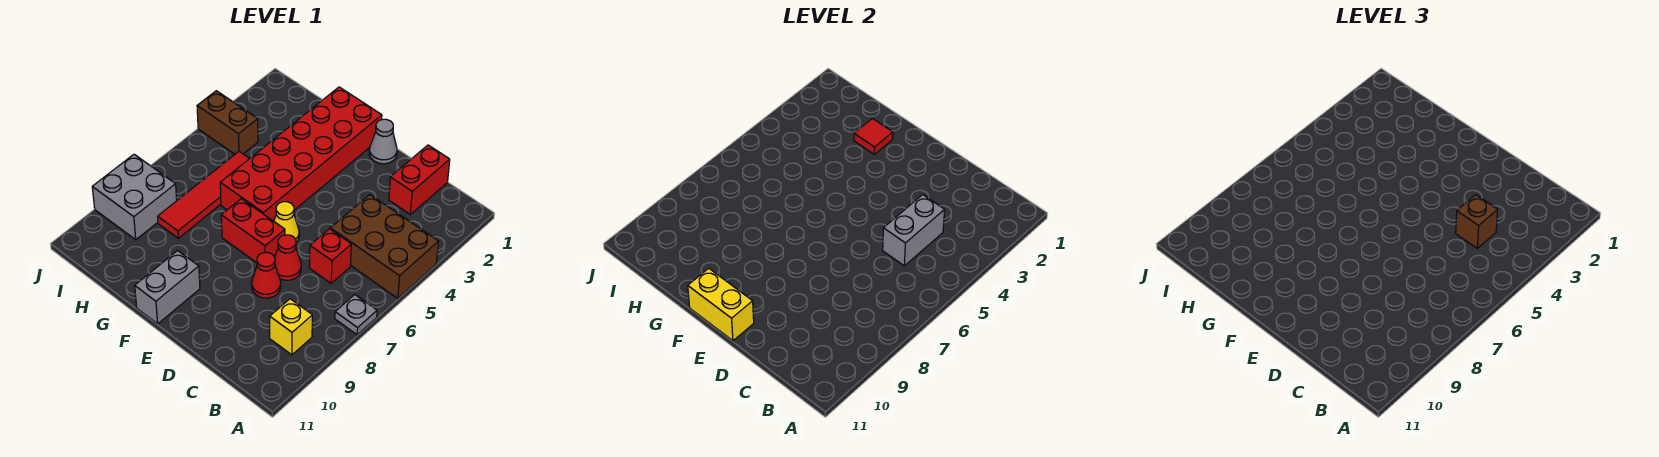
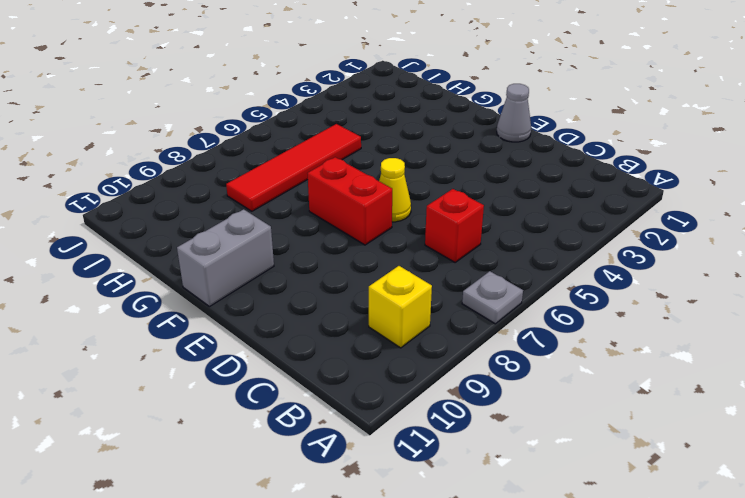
none -> brown brick A4:C5 level 1
none -> red brick C1:C2 level 1
none -> red cone D7 level 1

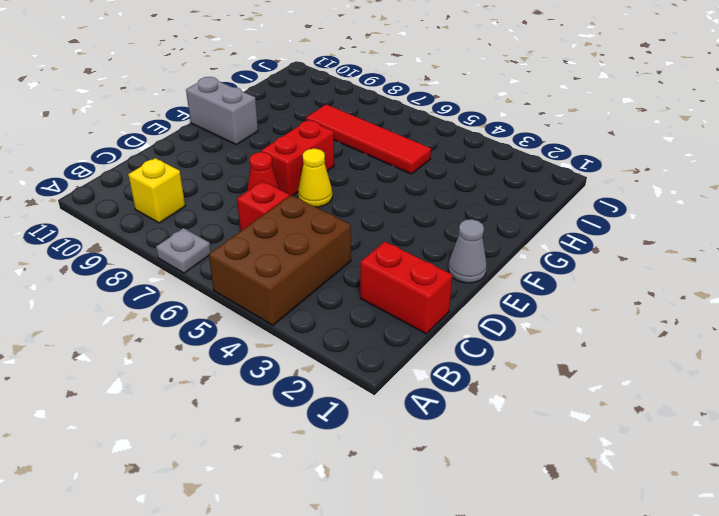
none -> red cone D8 level 1
none -> red brick F1:G6 level 1
none -> brown brick I4:J4 level 1

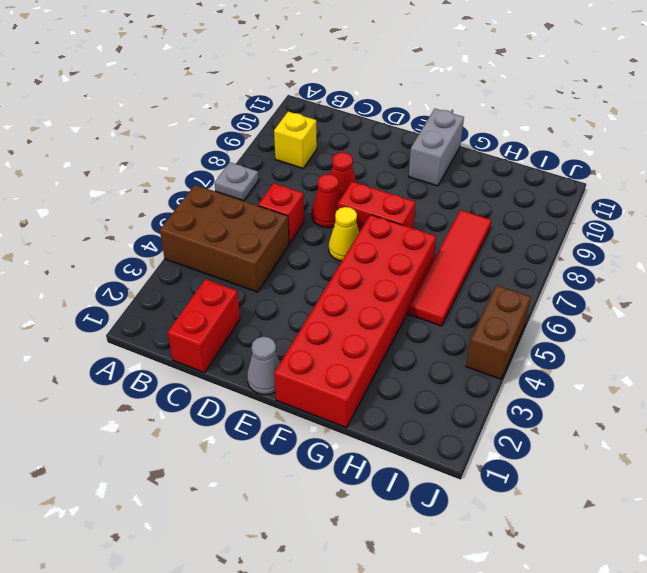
brown brick J4:J5 level 1 -> brown brick I4:J4 level 1
none -> grey brick I8:J9 level 1
none -> grey brick C4:C5 level 2
none -> yellow brick E11:F11 level 2

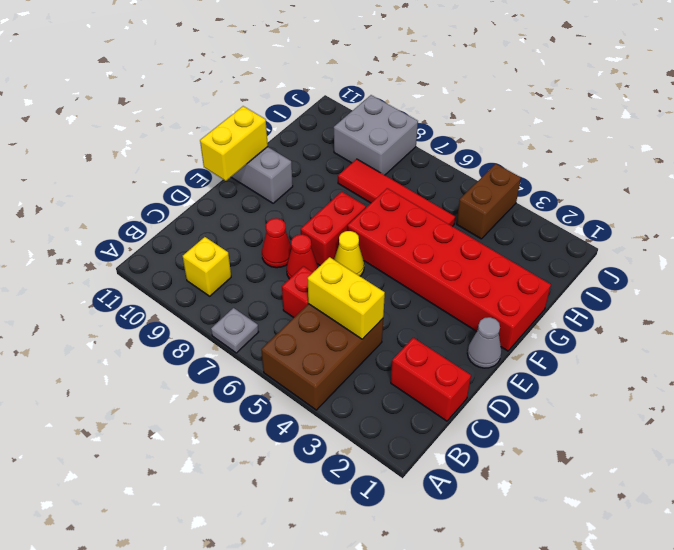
yellow brick C4:C5 level 2 -> grey brick C4:C5 level 2
none -> red tile G2 level 2
none -> brown brick C4 level 3

